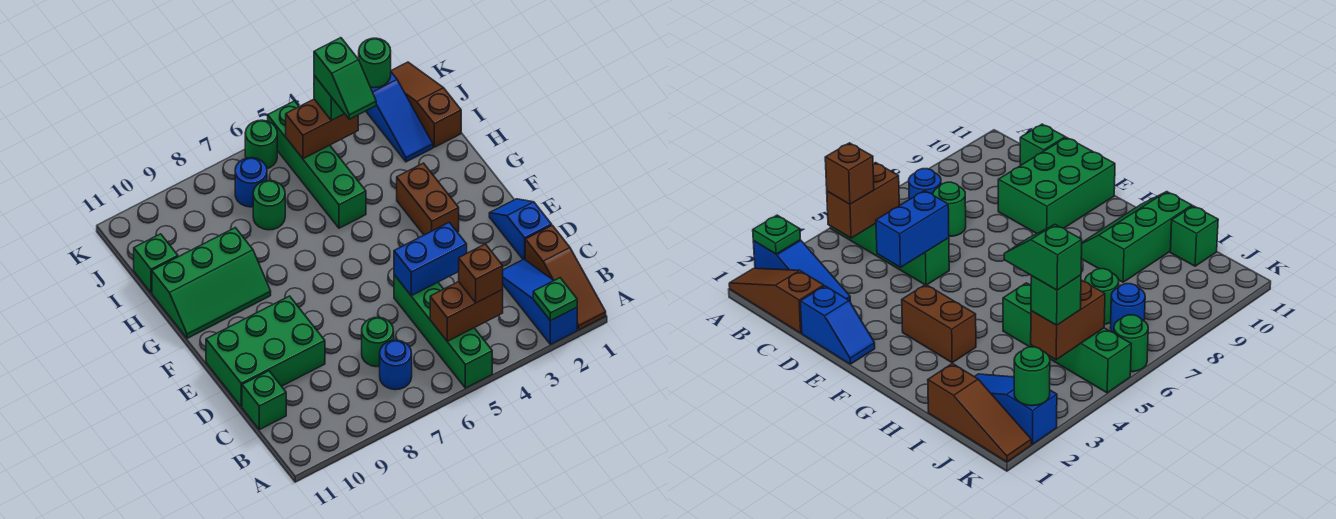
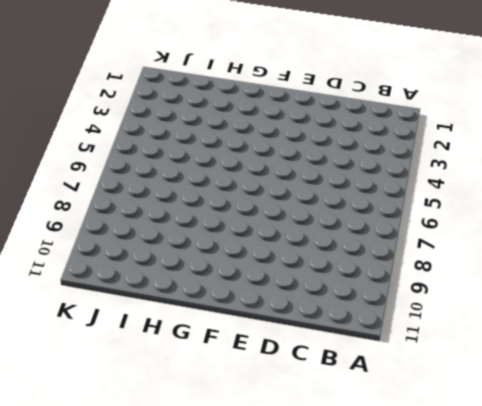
none -> brown slope A1:C1 level 1 top C
none -> blue slope A2:C2 level 1 top A
none -> green brick A5:D5 level 1

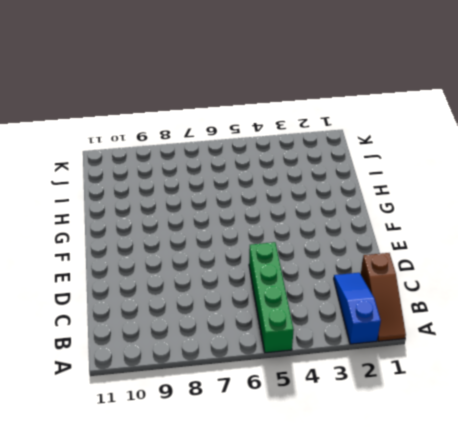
none -> blue round brick B7 level 1
none -> green round brick C7 level 1
none -> green brick C11 level 1

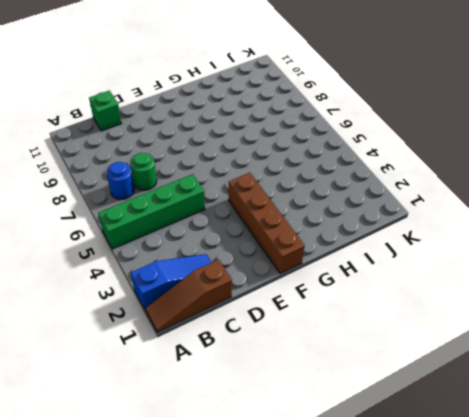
brown brick F1:F4 level 1 -> brown brick F3:G3 level 1
none -> blue slope D1:E1 level 1 top D
none -> green brick D9:E11 level 1
none -> green slope G9:H11 level 1 top H

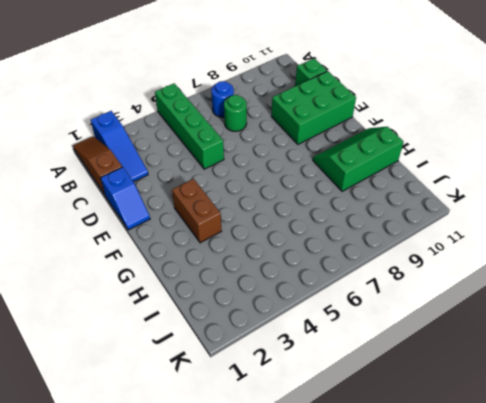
none -> green brick H5:K5 level 1
none -> brown slope I1:K1 level 1 top I
none -> blue slope I2:K2 level 1 top K

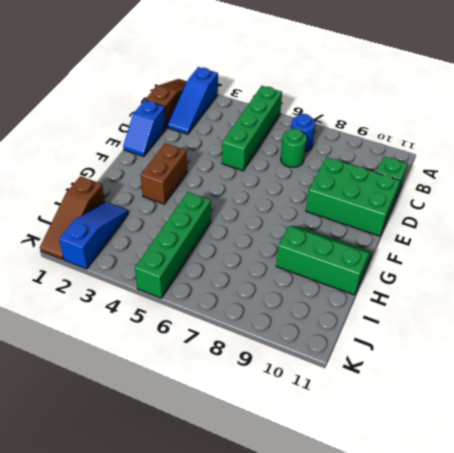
none -> green round brick I7 level 1
none -> green brick I11 level 1
none -> blue round brick J7 level 1

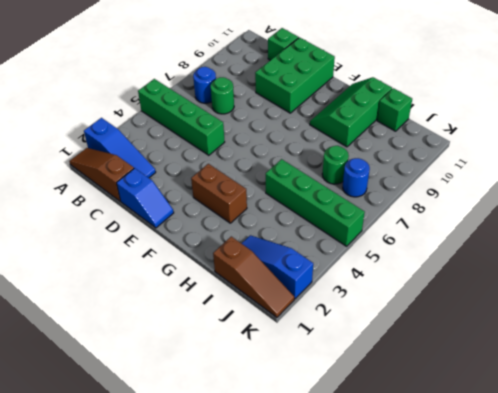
none -> green round brick K6 level 1
none -> green plate A2 level 2
none -> brown brick B4:B5 level 2

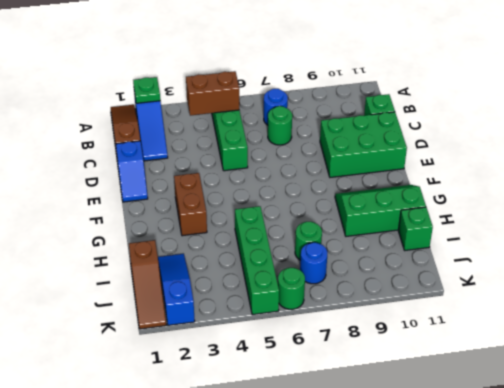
none -> blue brick D4:D5 level 2
none -> brown brick J4:J5 level 2
none -> green round brick K2 level 2

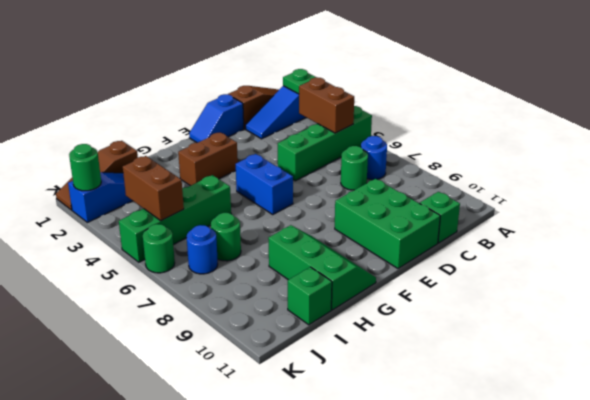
blue brick F5:F6 level 1 -> blue brick D4:D5 level 2
none -> brown brick B4 level 3
none -> green brick J4 level 3
none -> green slope I4:J4 level 4 top J

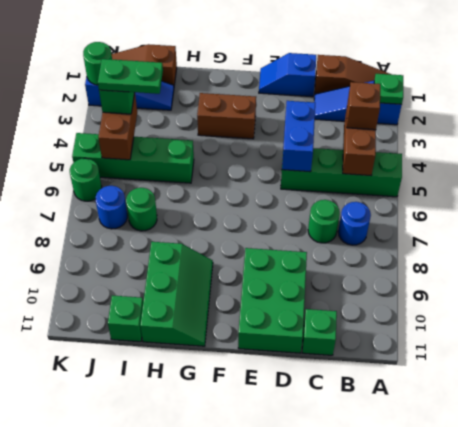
green plate I4:J4 level 4 -> green slope I4:J4 level 4 top J

